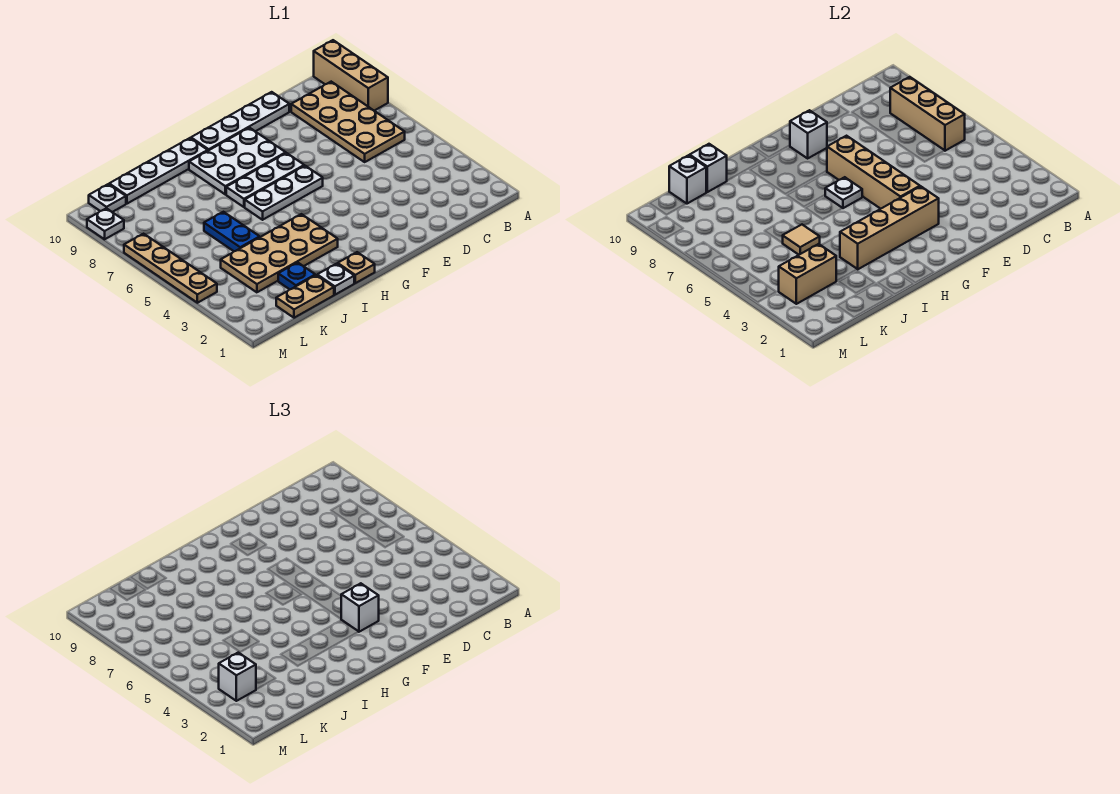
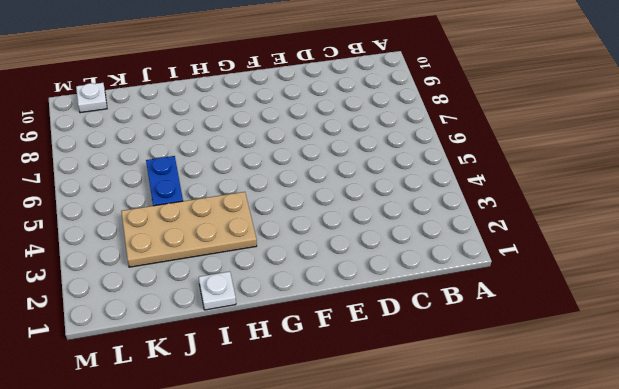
none -> tan brick A8:A10 level 1
none -> tan plate B6:C9 level 1
none -> white plate D10:G10 level 1

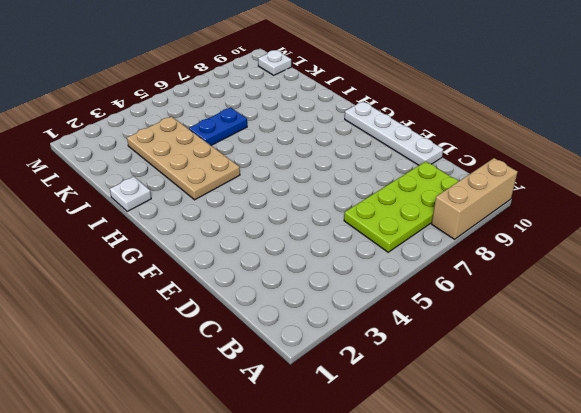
lime plate B6:C9 level 1 -> tan plate B6:C9 level 1
none -> white plate F6:H6 level 1
none -> white plate F7:H7 level 1
none -> white plate F8:H9 level 1

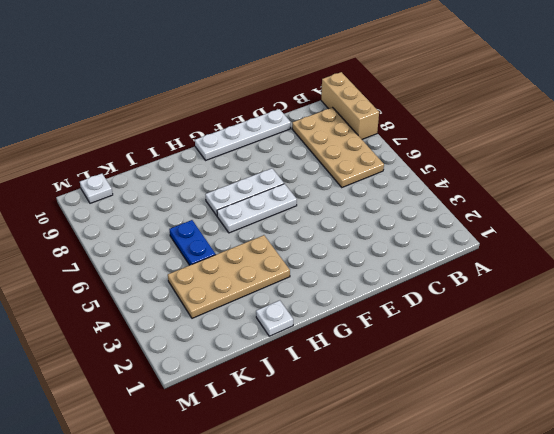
none -> white plate F8:H9 level 1
none -> tan plate H1 level 1
none -> white plate H10:K10 level 1

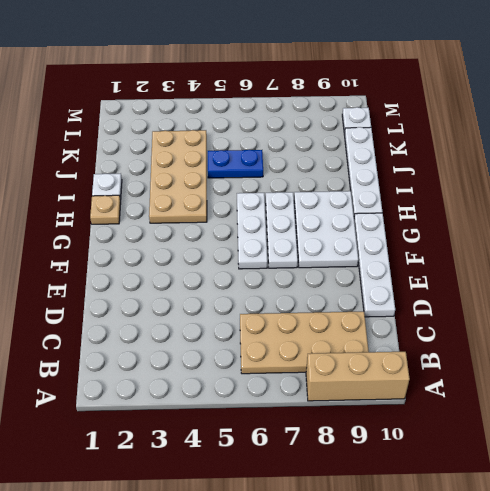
none -> tan plate J1:K1 level 1
none -> blue plate J2 level 1
none -> tan plate M4:M7 level 1

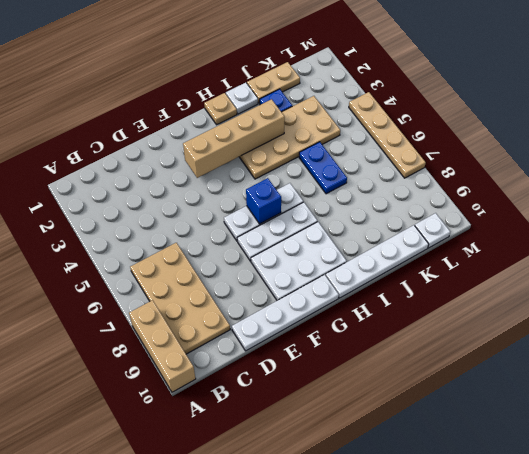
blue brick G6 level 2 -> white plate G6 level 2
none -> white plate M9 level 1
none -> tan brick B6:B8 level 2
none -> tan brick F4:F7 level 2

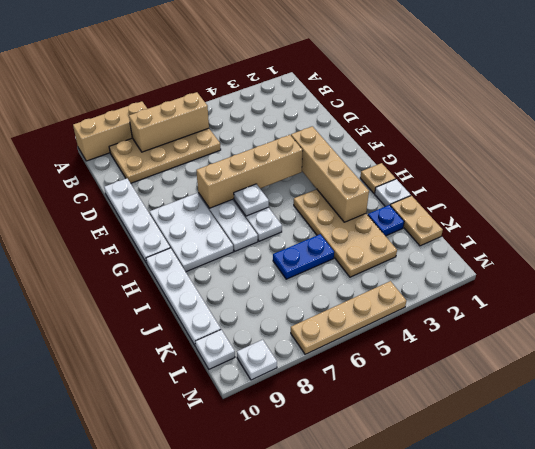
none -> white brick F9 level 2
none -> tan tile J5 level 2
none -> white brick J10 level 2

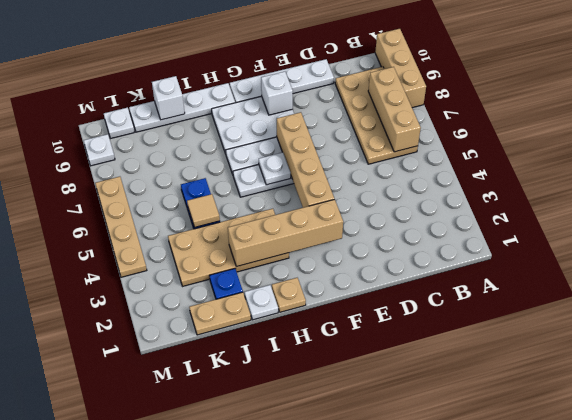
none -> tan brick K3:L3 level 2
none -> white brick K10 level 2
none -> white brick F3 level 3

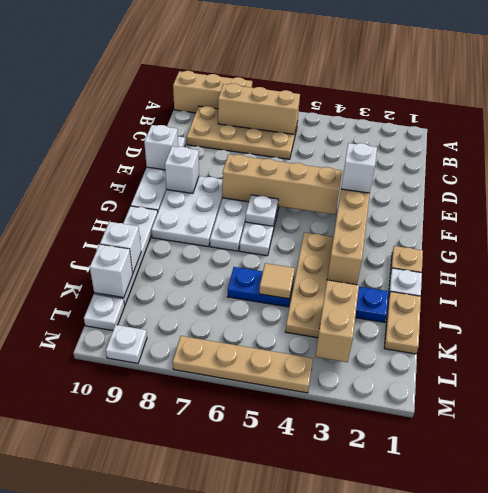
white brick E10 level 2 -> white brick L3 level 3

